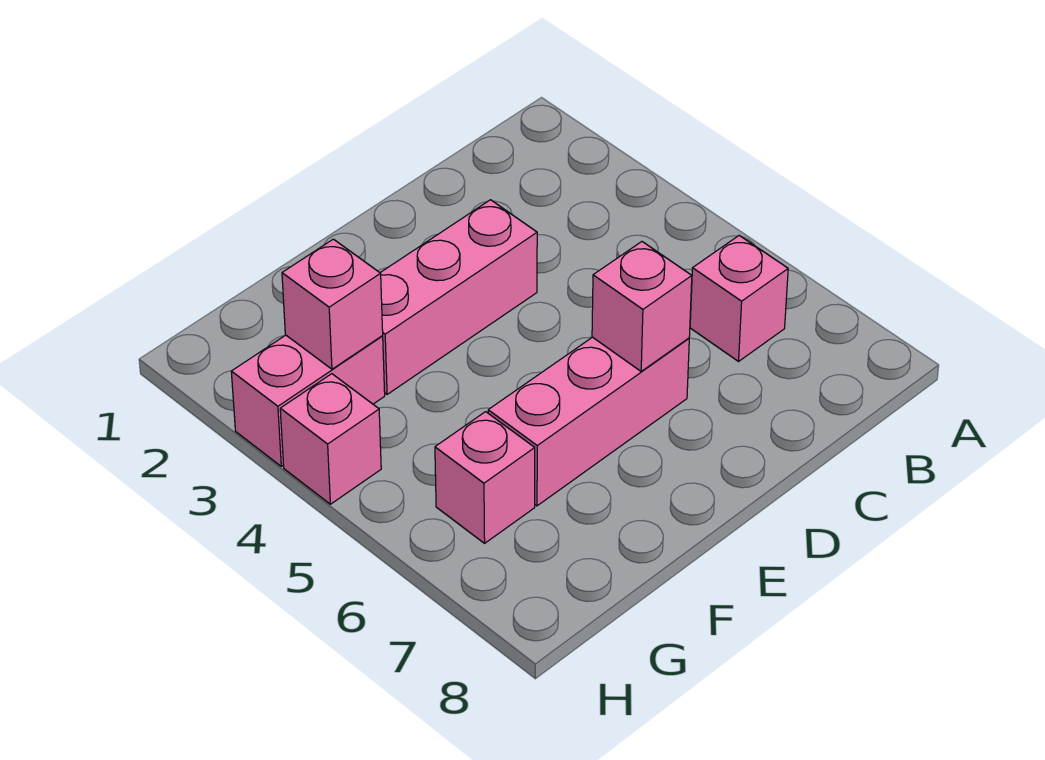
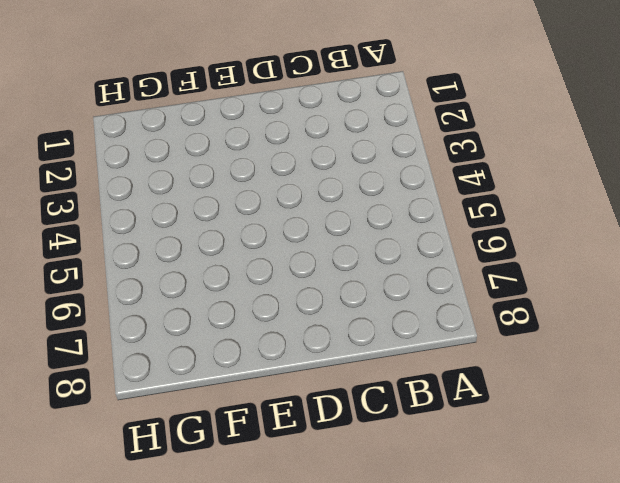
none -> pink brick B6 level 1
none -> pink brick D3:F3 level 1

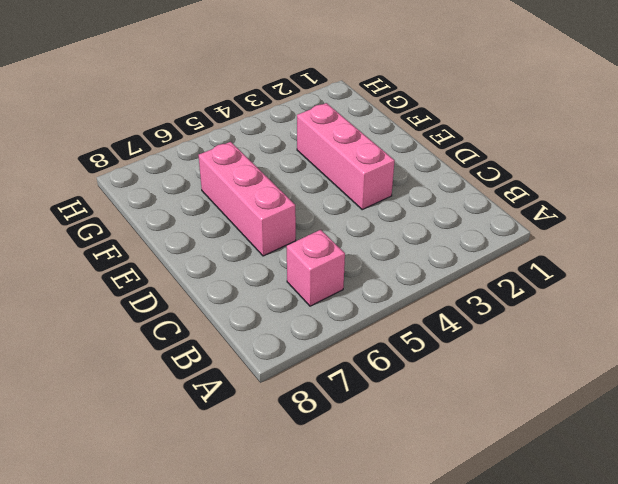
none -> pink brick G3:H3 level 1
none -> pink brick G6 level 1

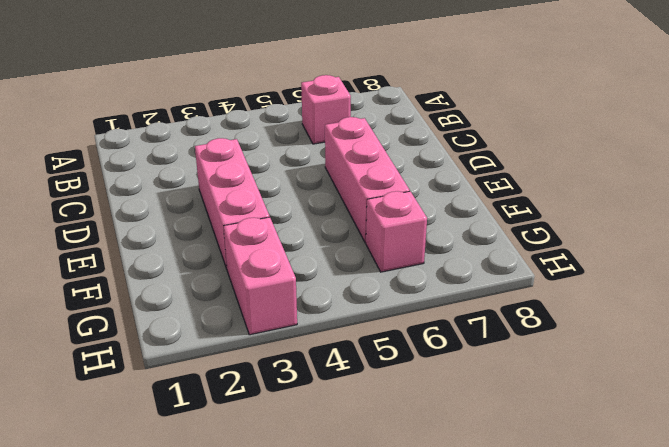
none -> pink brick H4 level 1
none -> pink brick D6 level 2

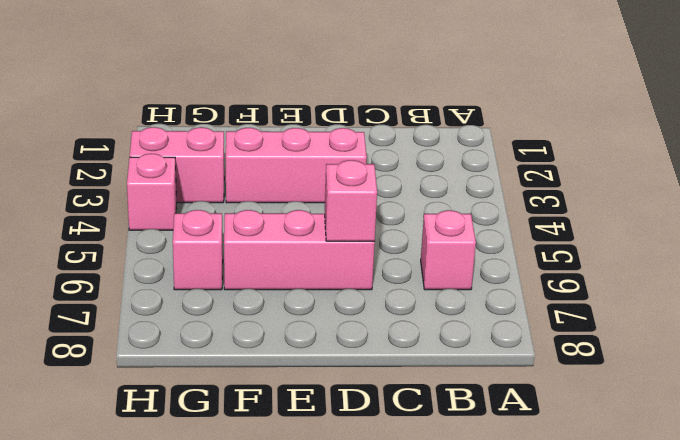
none -> pink brick G3 level 2

